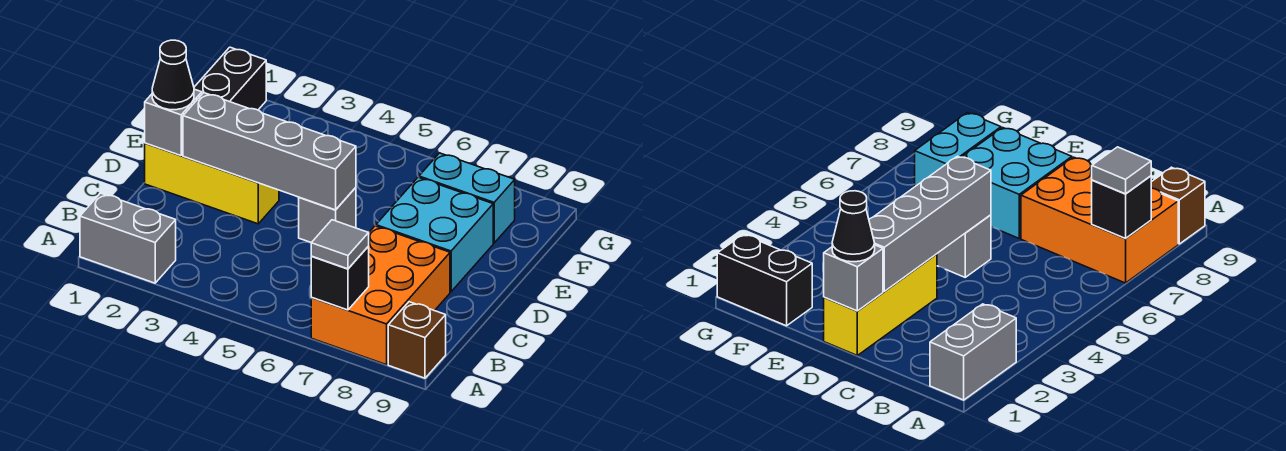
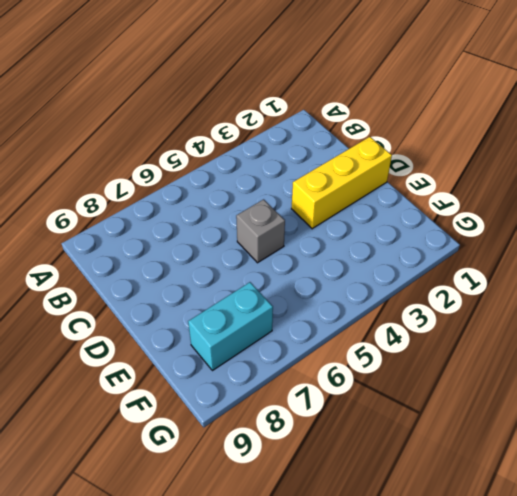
none -> grey brick A1:A2 level 1
none -> orange brick A7:C8 level 1
none -> brown brick A9 level 1

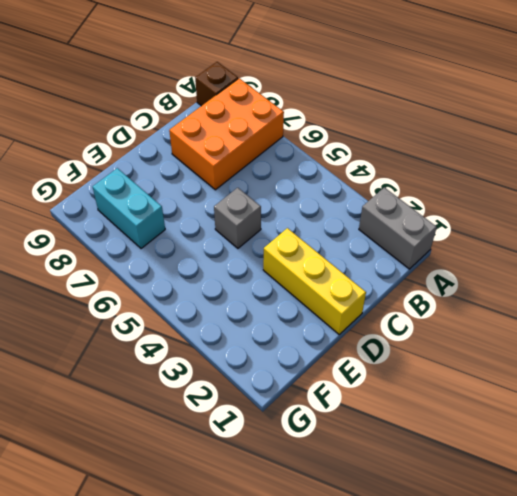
none -> cyan brick D7:E8 level 1
none -> black brick F1:G1 level 1
none -> black brick A7 level 2

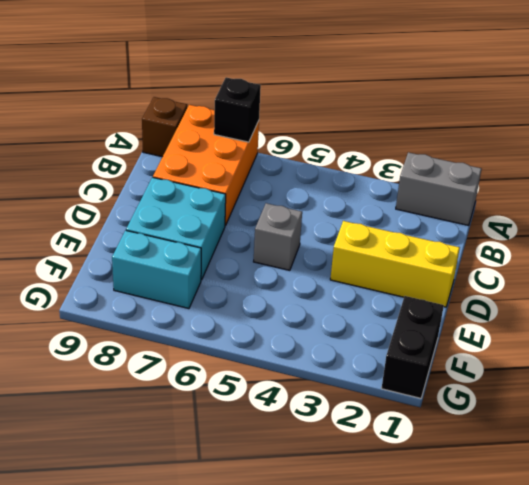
none -> grey brick D1 level 2
none -> grey brick D2:D5 level 2
none -> grey tile A7 level 3

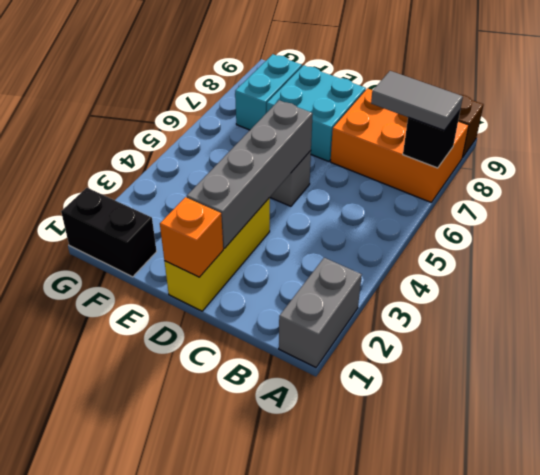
grey tile A7:B7 level 3 -> grey tile A7 level 3
orange brick D1 level 2 -> grey brick D1 level 2
none -> black cone D1 level 3

